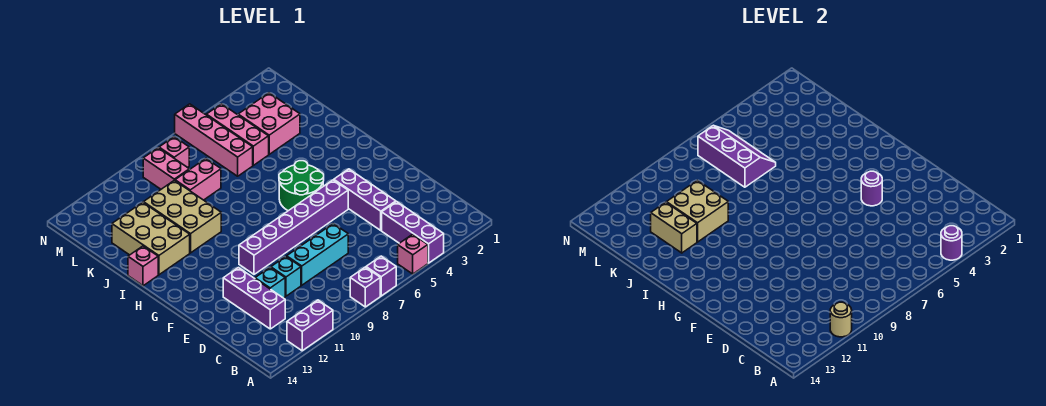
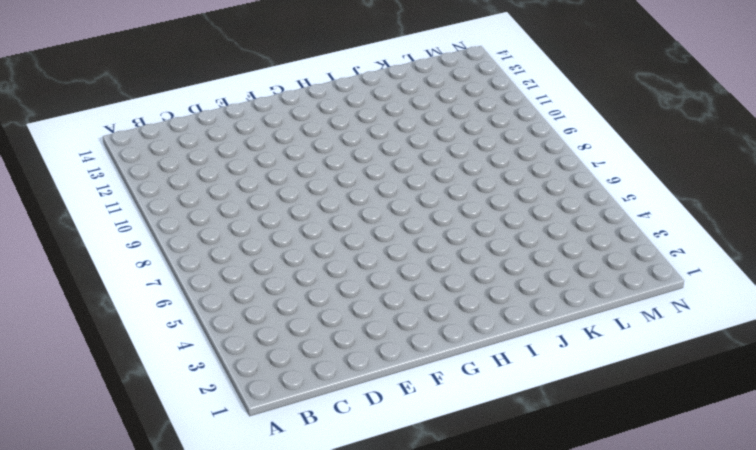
none -> purple brick A4:C4 level 1
none -> pink brick A5 level 1
none -> purple brick A7 level 1

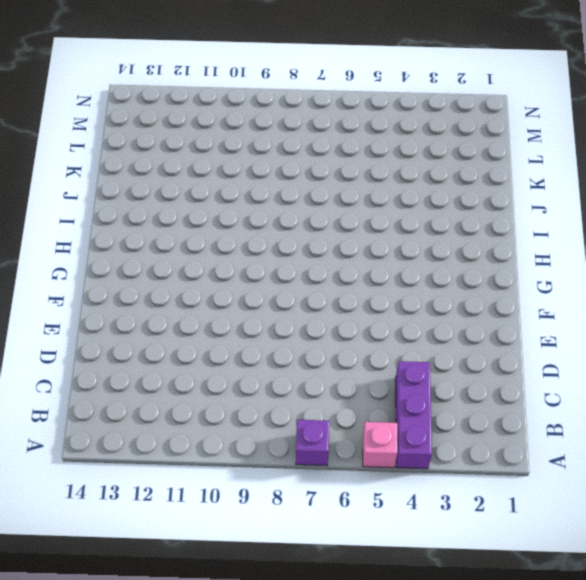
none -> purple brick A8 level 1
none -> purple brick A11:A12 level 1
none -> purple brick C12:E12 level 1

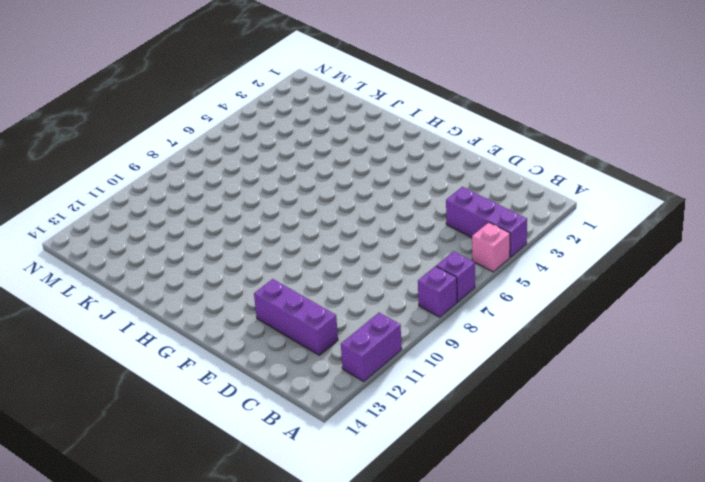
none -> purple brick D4:F4 level 1
none -> cyan brick D7:D9 level 1
none -> cyan brick D10 level 1

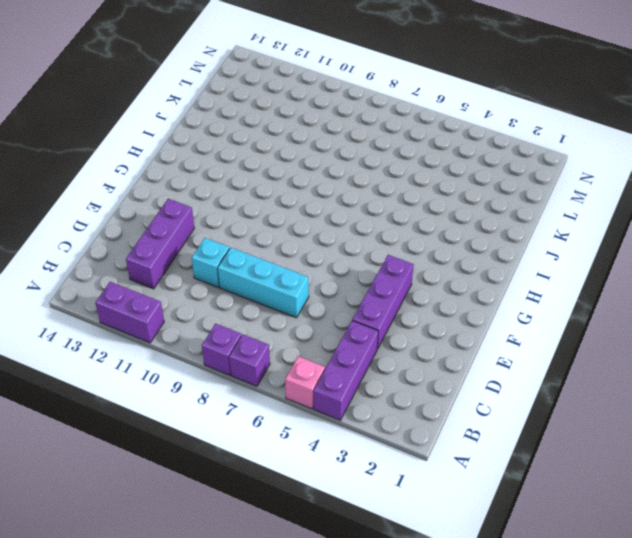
none -> cyan brick D11 level 1
none -> purple brick F5:F10 level 1
none -> green round brick G5:H6 level 1

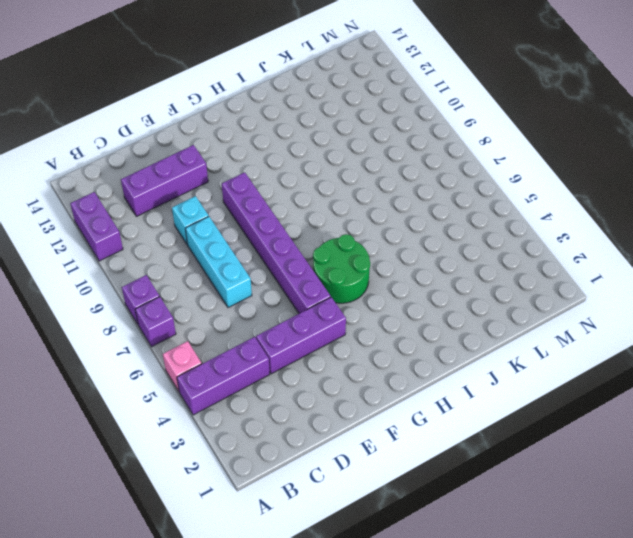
none -> cyan brick D11 level 1
none -> tan brick I10:K11 level 1
none -> tan brick I12:K13 level 1

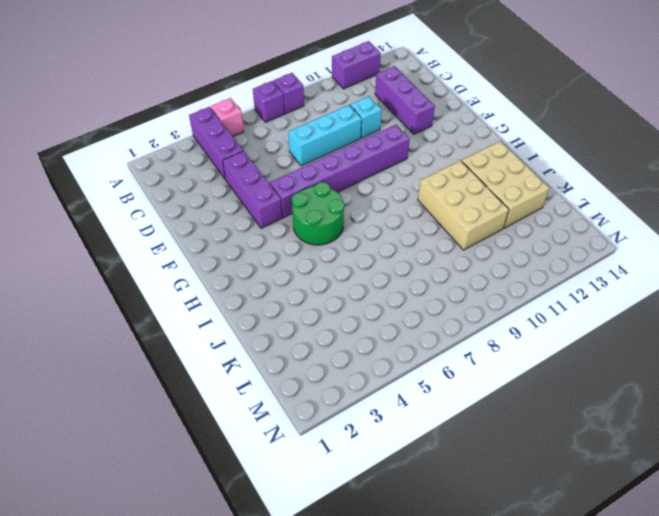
none -> cyan brick D11 level 1
none -> pink brick I14 level 1
none -> pink brick K3:L4 level 1

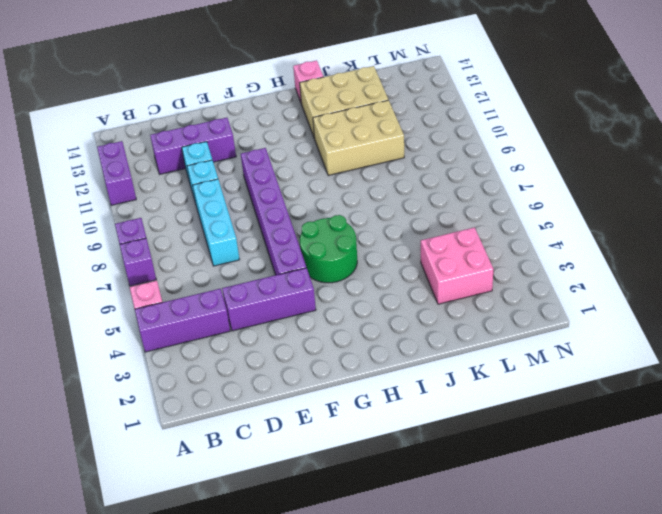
none -> pink brick K5:M5 level 1
none -> pink brick K6:N6 level 1
none -> pink brick K8:K9 level 1

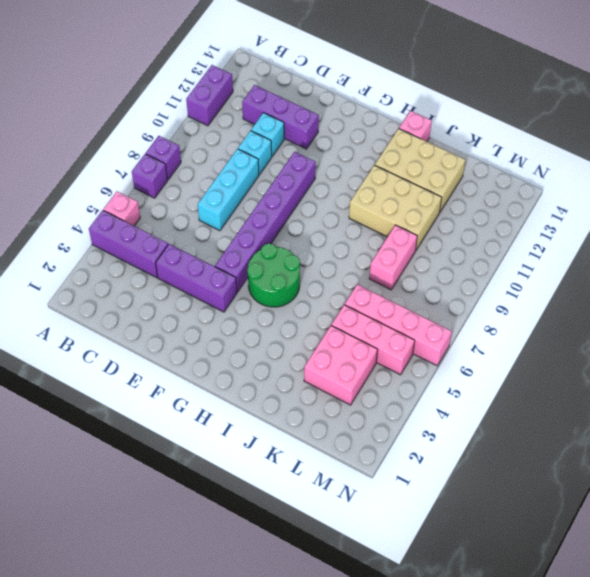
none -> pink brick L9:M9 level 1
none -> pink brick M8 level 1
none -> purple round brick A4 level 2

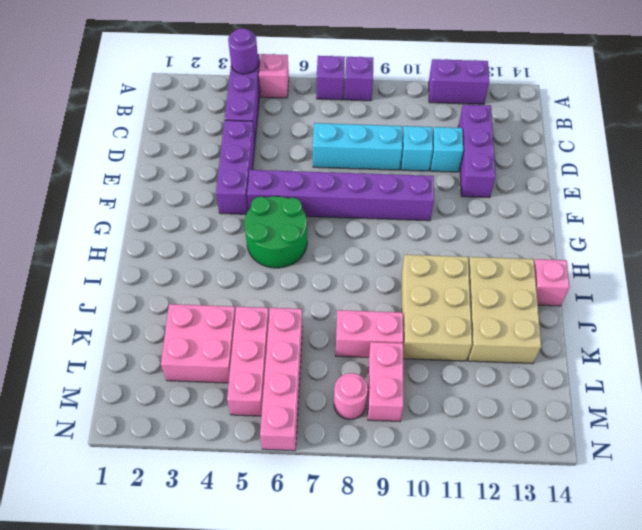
pink round brick M8 level 1 -> pink brick M8 level 1
none -> tan round brick A11 level 2
none -> purple round brick F4 level 2
none -> tan brick J10:K11 level 2

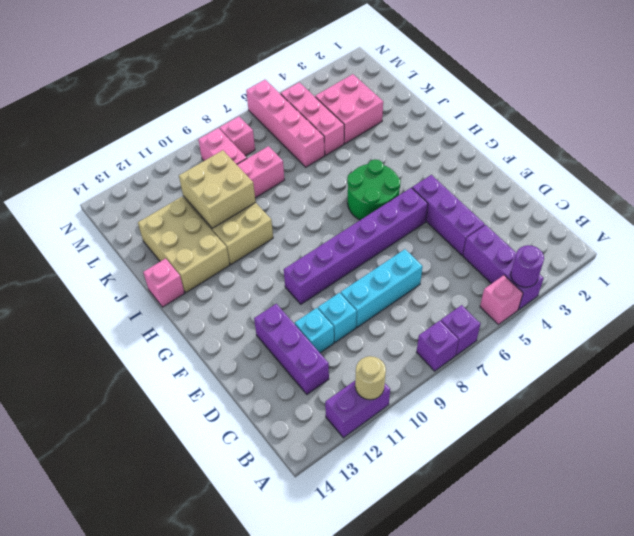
none -> purple round brick F4 level 2
none -> tan brick J12:K12 level 2
none -> purple slope K6:M7 level 2 top 7

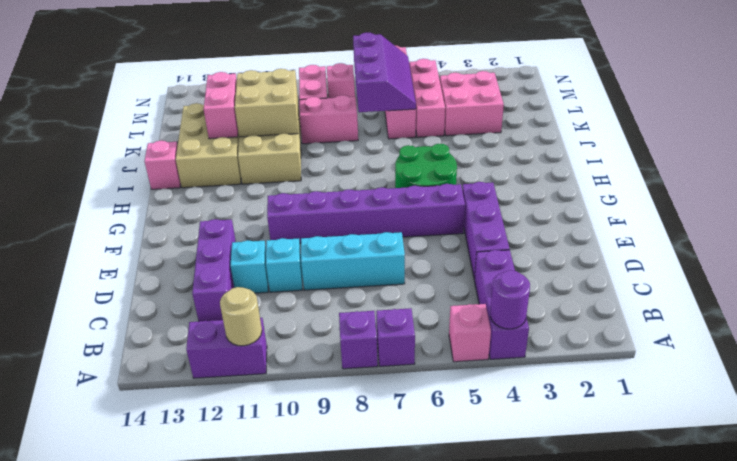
pink brick J12:K12 level 2 -> tan brick J12:K12 level 2
none -> purple round brick F4 level 2

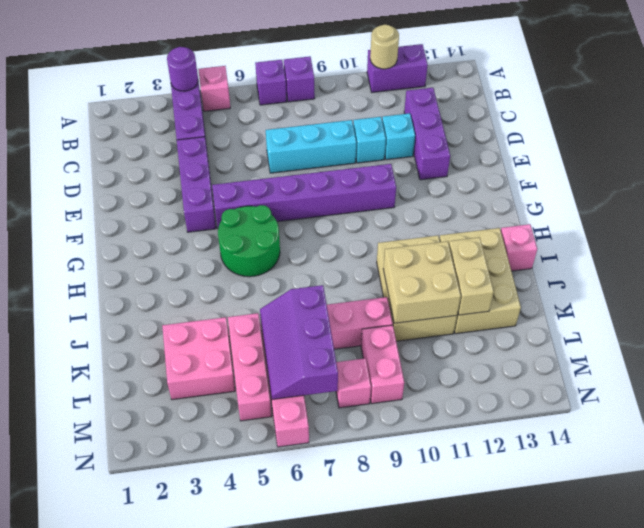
none -> purple round brick F4 level 2

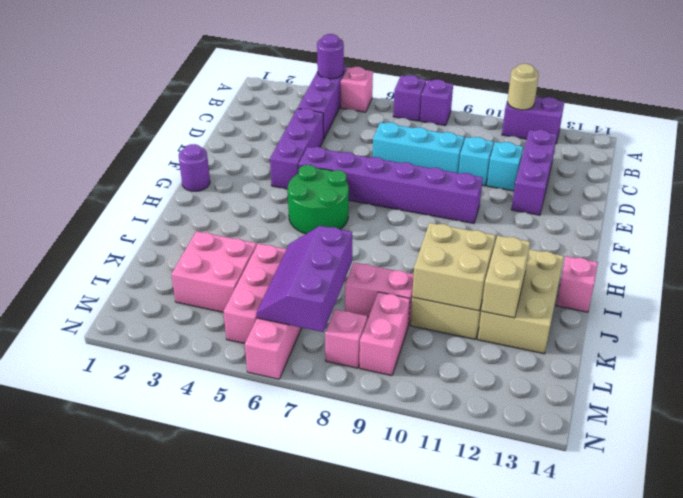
purple round brick G1 level 1 -> purple round brick F4 level 2

